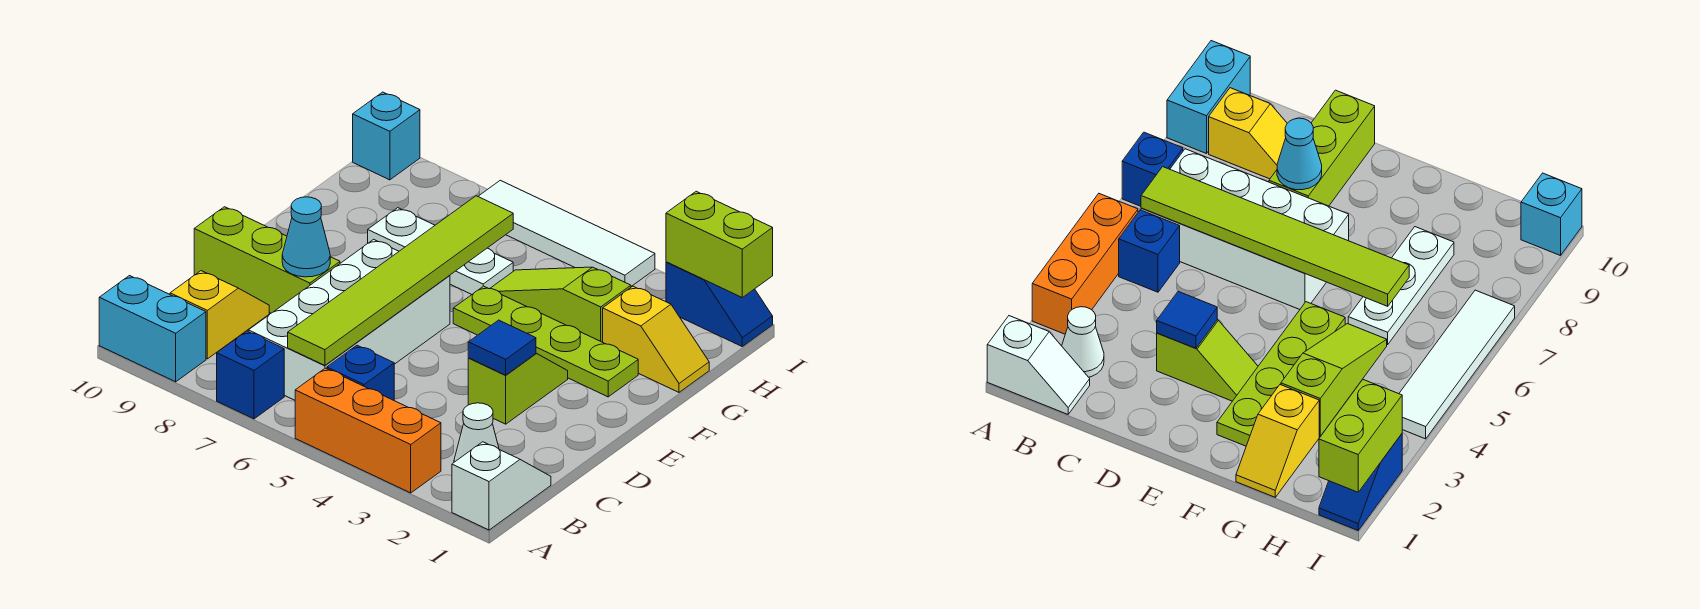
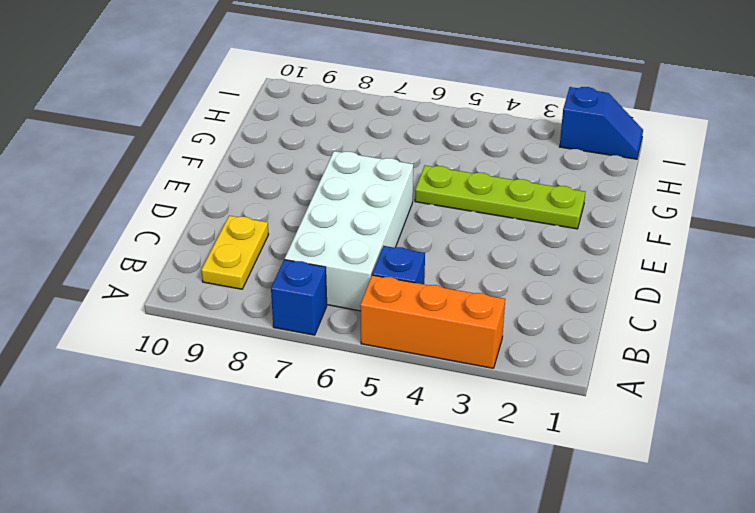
yellow plate B9:C9 level 1 -> yellow slope B9:C9 level 1 top B
none -> white slope A1:B1 level 1 top A
none -> cyan brick A9:A10 level 1
none -> white cone B2 level 1

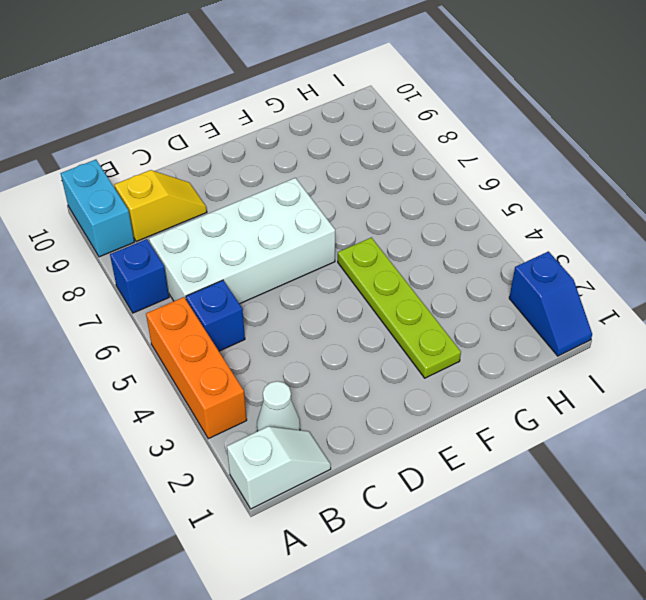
none -> lime slope D3:E3 level 1 top D
none -> lime brick D8:D10 level 1
none -> yellow slope G1:G2 level 1 top 2

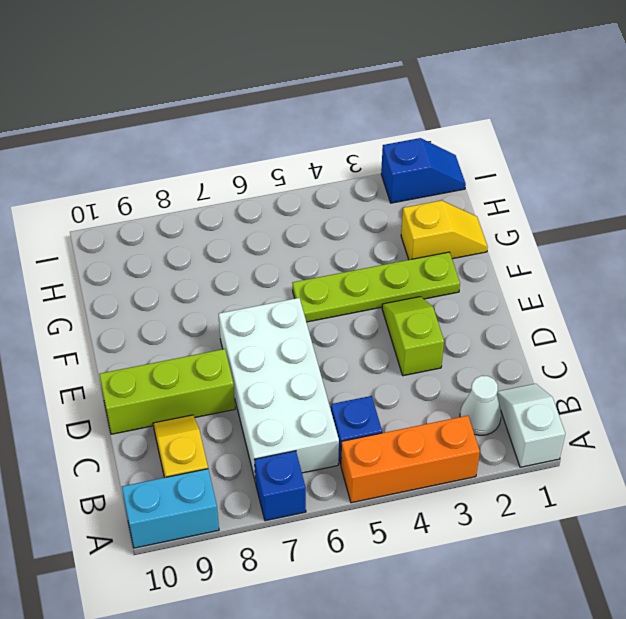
none -> lime slope G3:G5 level 1 top 3
none -> white plate G6:G8 level 1
none -> white tile I4:I7 level 1

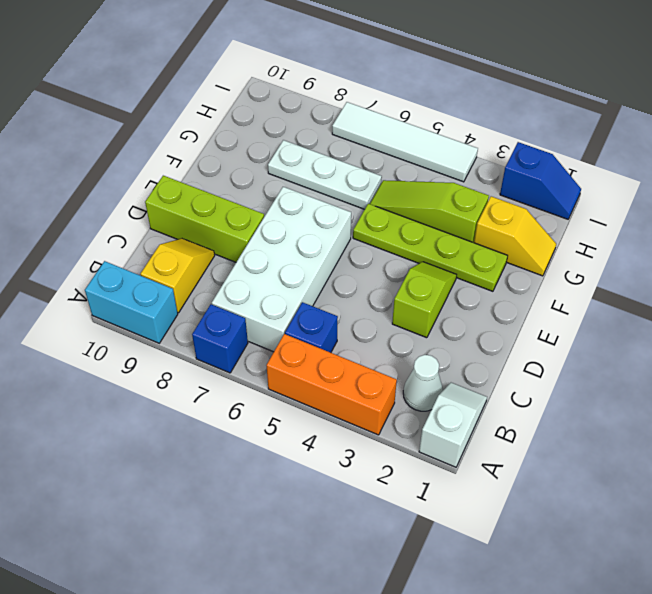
none -> cyan brick I10 level 1
none -> lime tile B6:G6 level 2
none -> blue tile D3 level 2

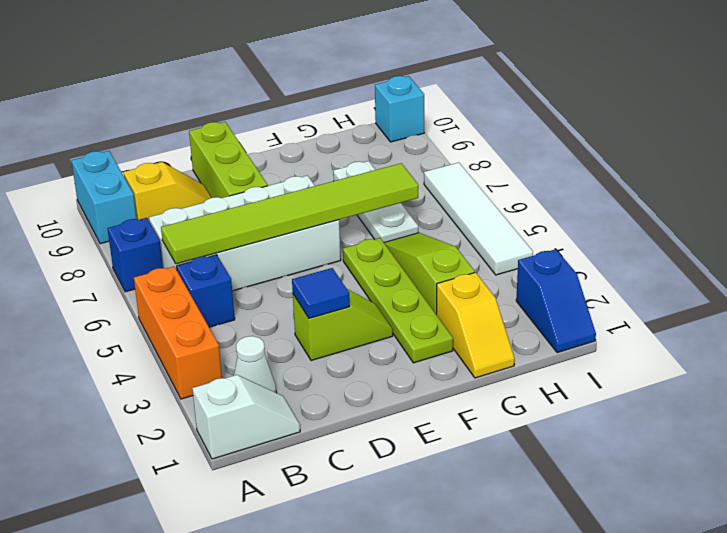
none -> cyan cone D8 level 2
none -> lime brick I1:I2 level 2

